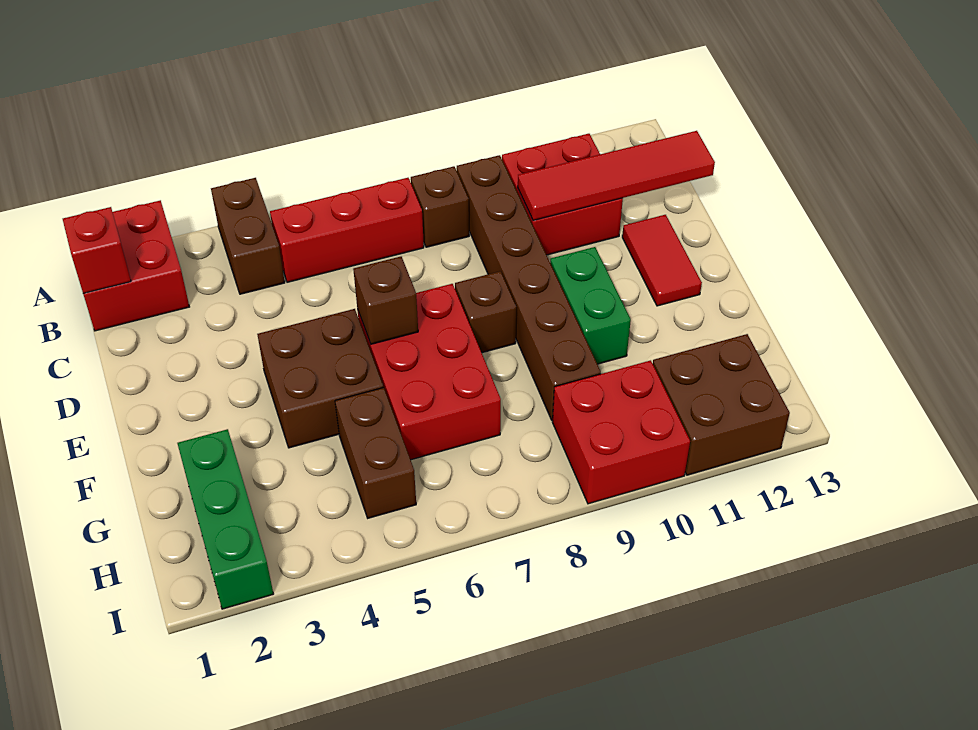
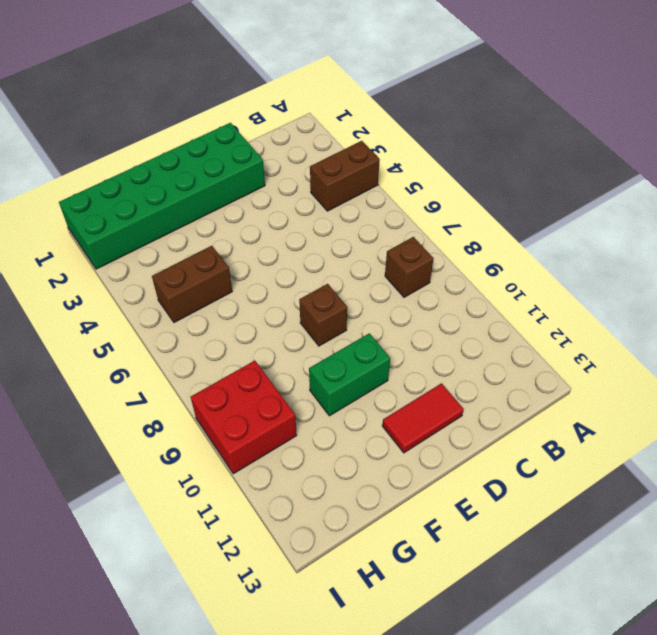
green brick D1:I2 level 1 -> green brick G2:I2 level 1
none -> red brick A1:B2 level 1
none -> red brick B5:B7 level 1
none -> brown brick B9:G9 level 1

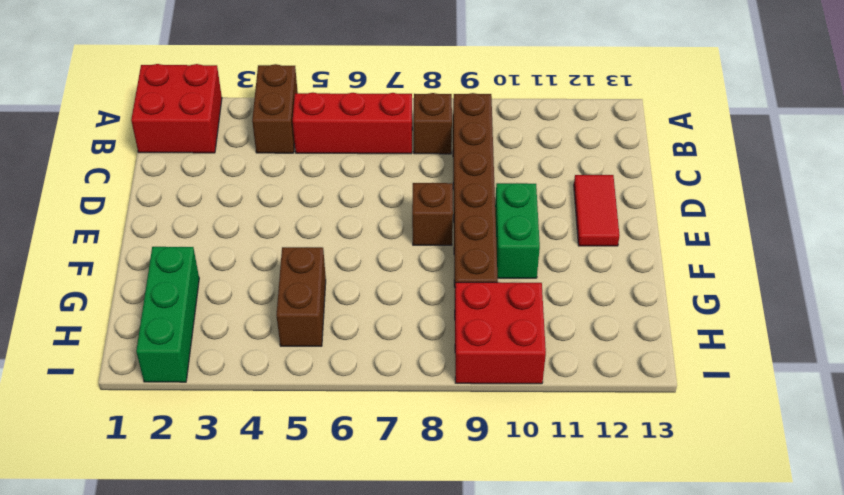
none -> red brick B10:C11 level 1
none -> brown brick E4:F5 level 1
none -> red brick E6:G7 level 1

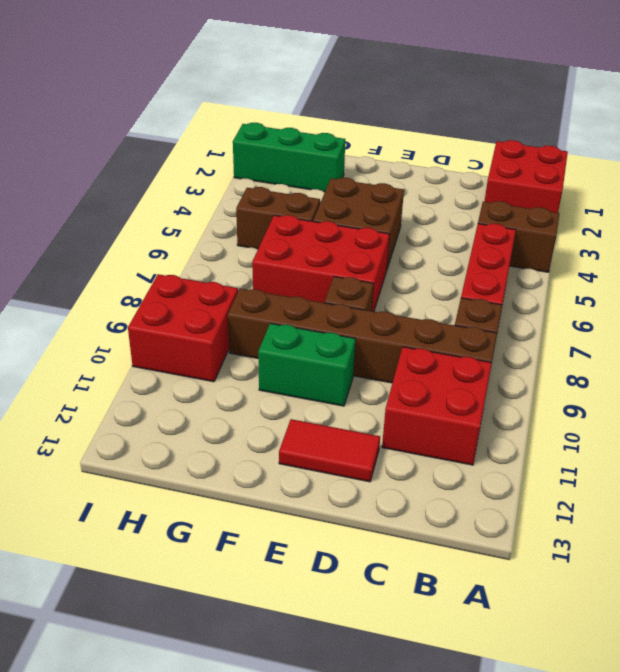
none -> brown brick H11:I12 level 1
none -> red brick B1 level 2
none -> red tile C10:C13 level 2

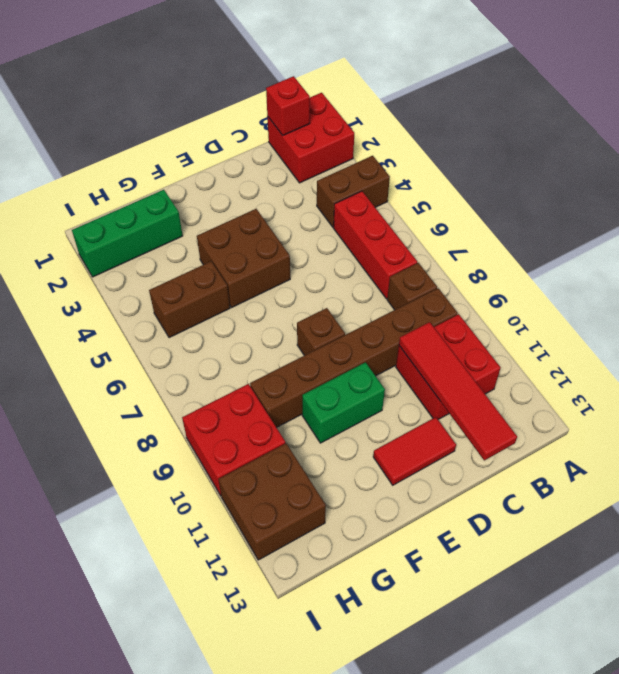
none -> red brick E6:G7 level 1
none -> brown brick E6 level 2

